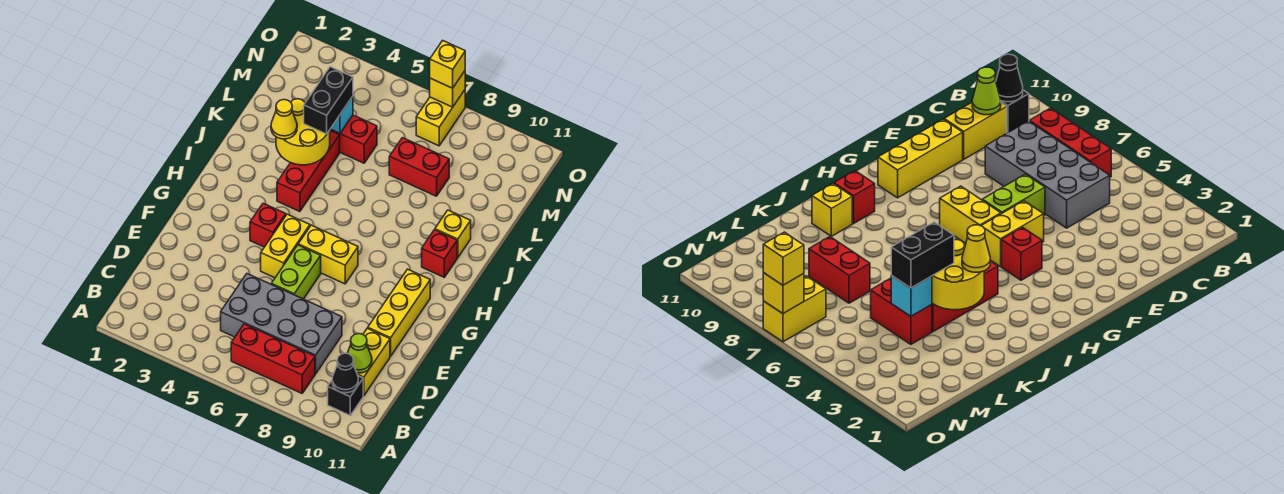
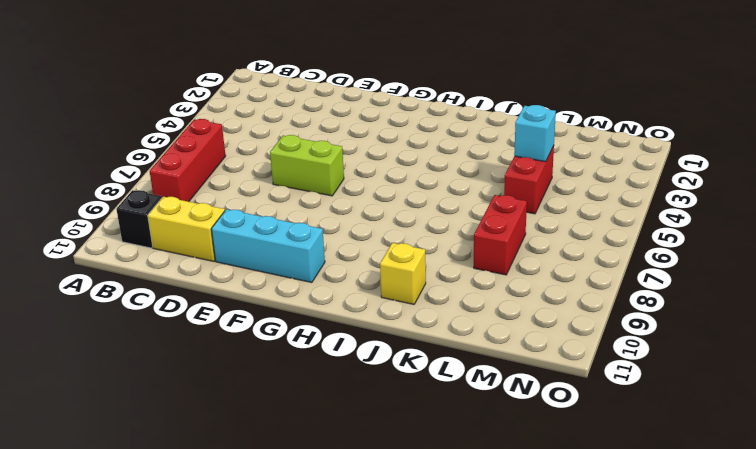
cyan brick E10:G10 level 1 -> yellow brick E10:G10 level 1
none -> grey brick C5:D8 level 1
none -> yellow brick F5:G5 level 1
none -> red brick G4 level 1

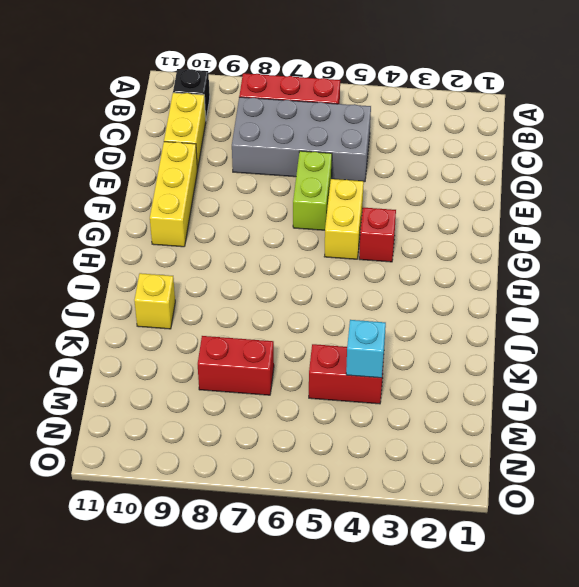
none -> yellow brick G6:G7 level 1
none -> red brick I4:K4 level 1
none -> red brick I10 level 1

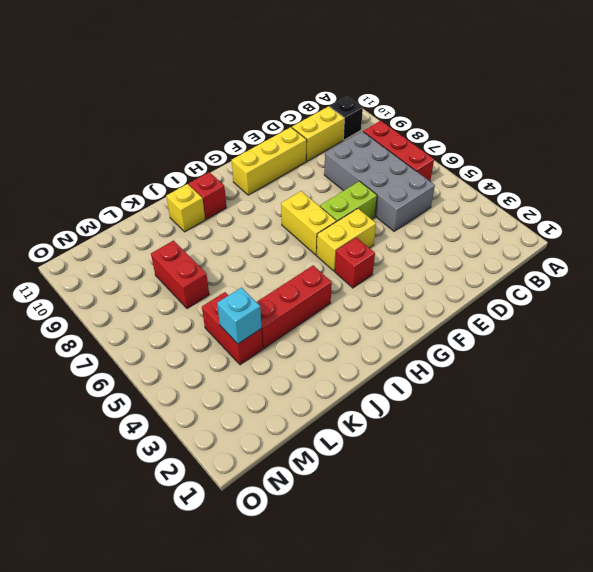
none -> yellow brick N7:O7 level 1
none -> black cone B10 level 2
none -> lime cone C10 level 2

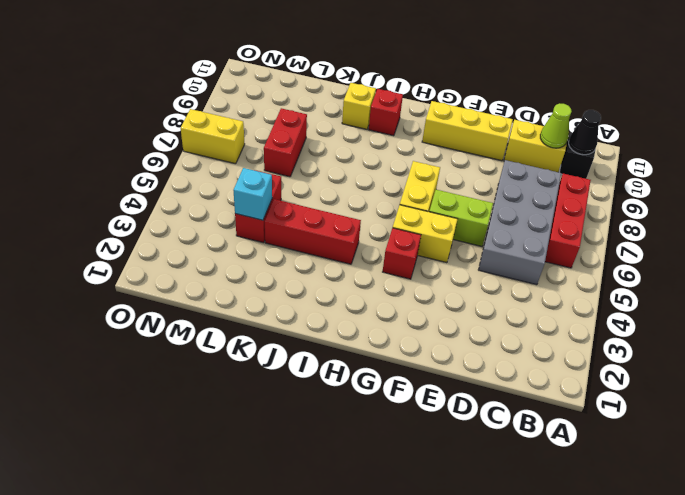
none -> yellow round brick J3:K4 level 2
none -> yellow brick O7 level 2
none -> yellow cone J3 level 3

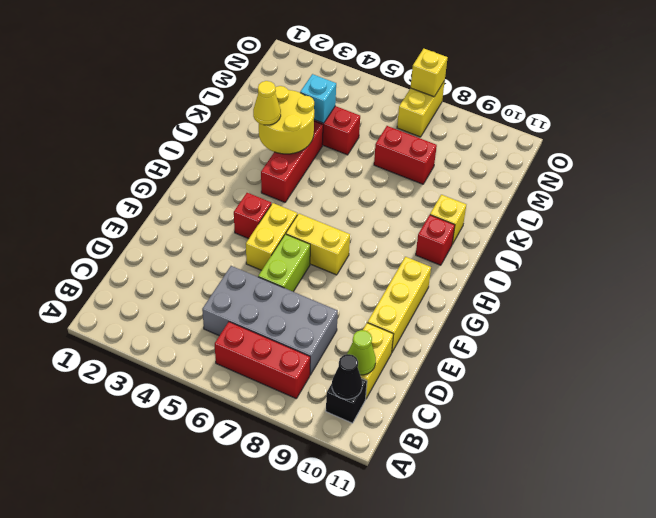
none -> black brick K4:L4 level 3
none -> yellow brick O7 level 3

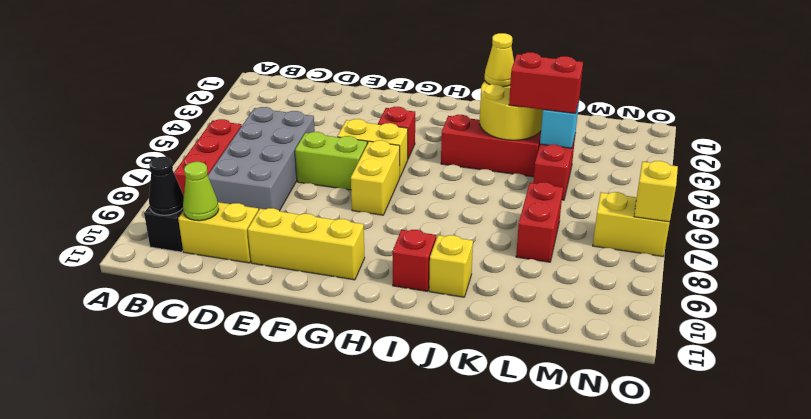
red brick K4:L4 level 3 -> black brick K4:L4 level 3
none -> yellow brick O7 level 3

